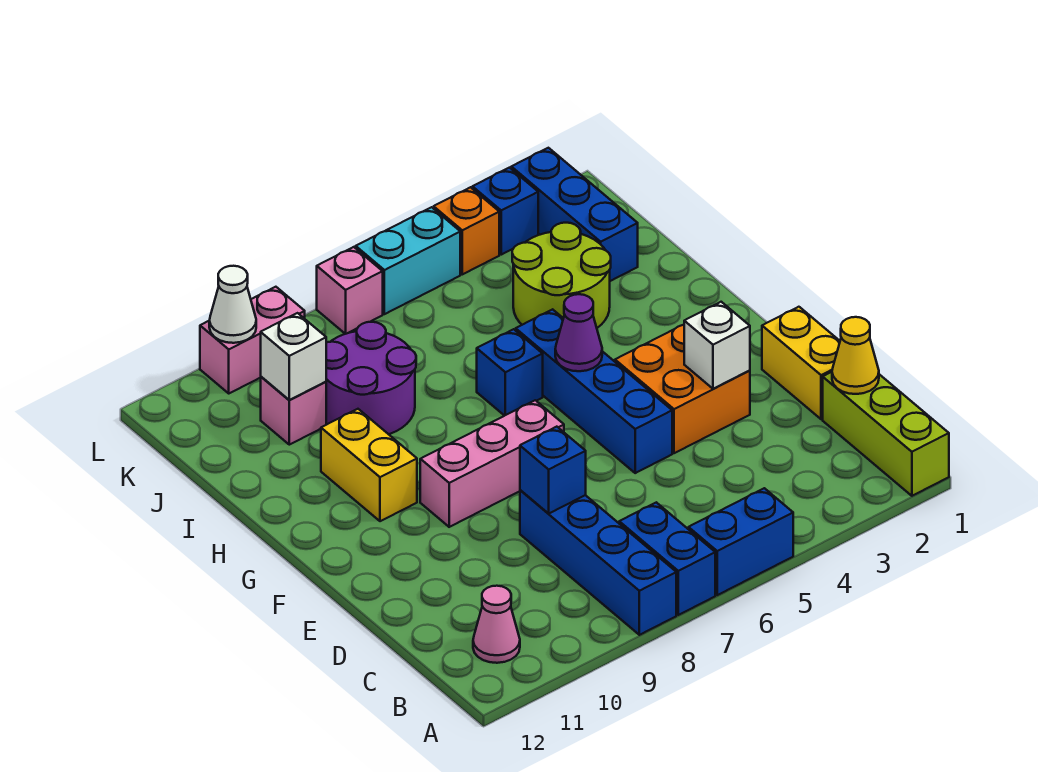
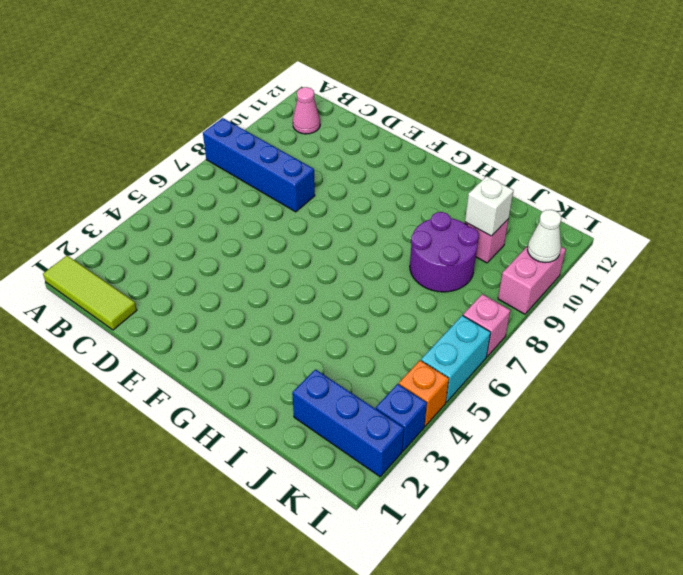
lime tile A1:C1 level 1 -> lime brick A1:C1 level 1
none -> blue brick A5:A6 level 1
none -> blue brick A7:B7 level 1
none -> yellow brick D1:E1 level 1

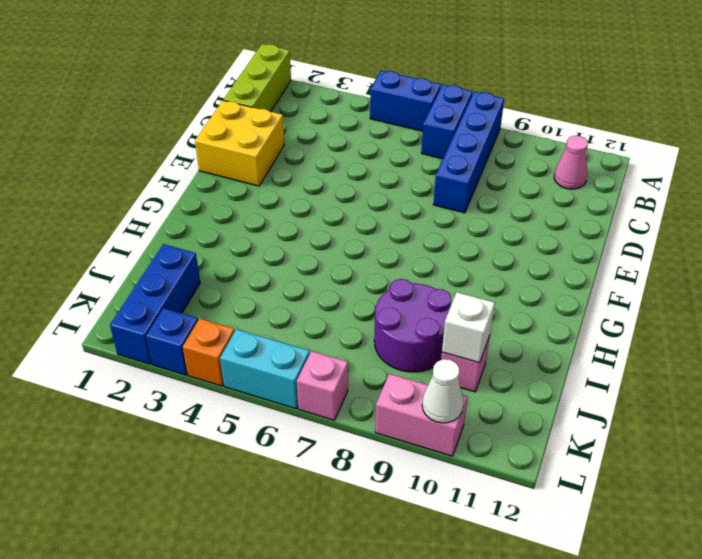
yellow brick D1:E2 level 1 -> yellow brick D1:E1 level 1
none -> orange brick E3:F4 level 1
none -> blue brick E5:H5 level 1
none -> pink brick F7:F9 level 1

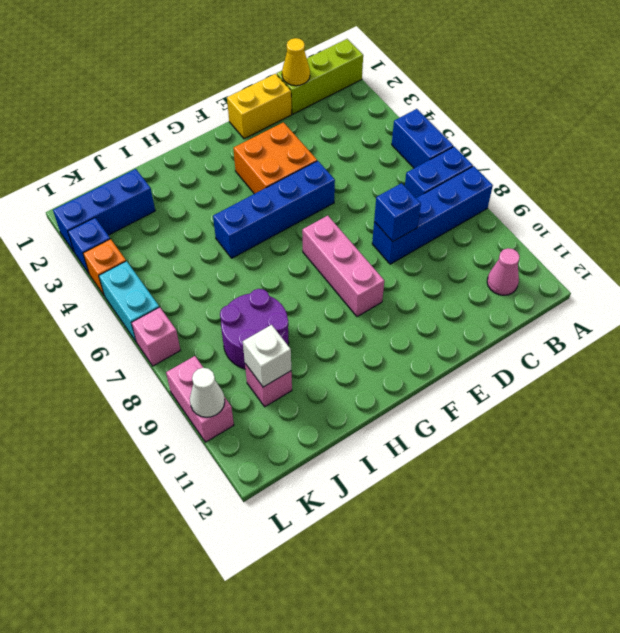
none -> yellow brick G10:H10 level 1
none -> blue brick H6 level 1
none -> lime round brick I3:J4 level 1

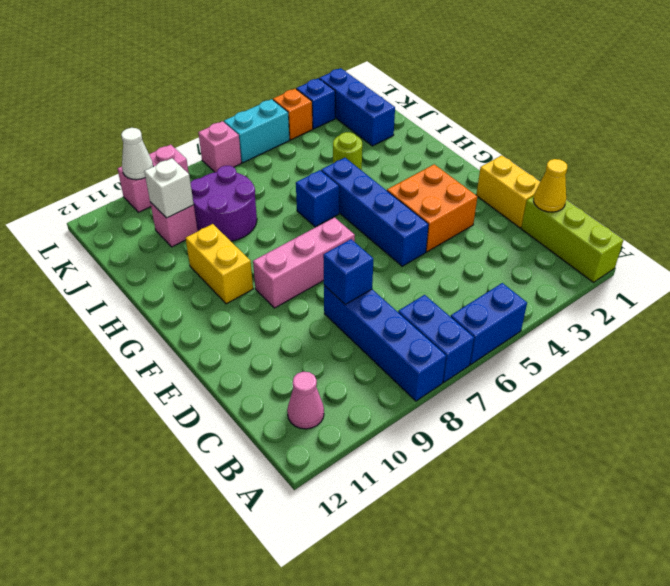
lime round brick I4 level 1 -> lime round brick I3:J4 level 1
none -> white brick E3 level 2
none -> purple cone G5 level 2

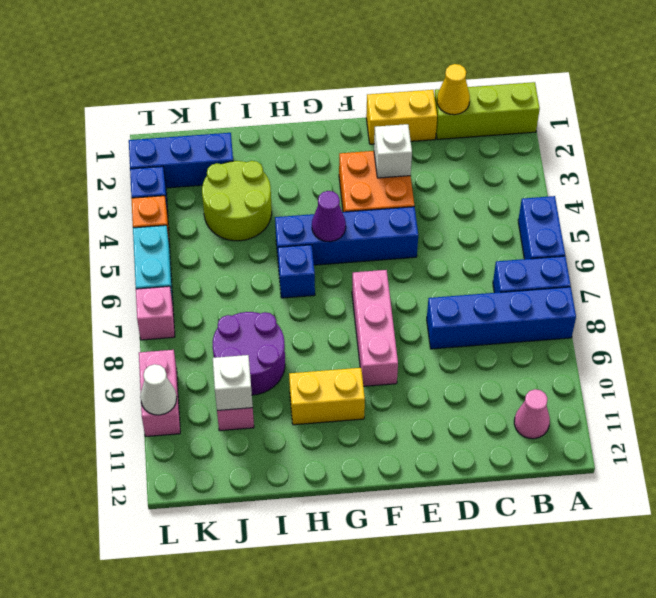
none -> blue brick D8 level 2

